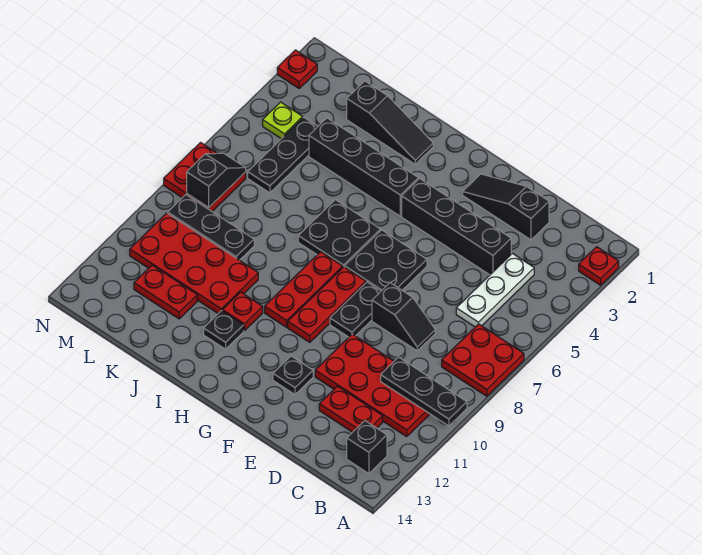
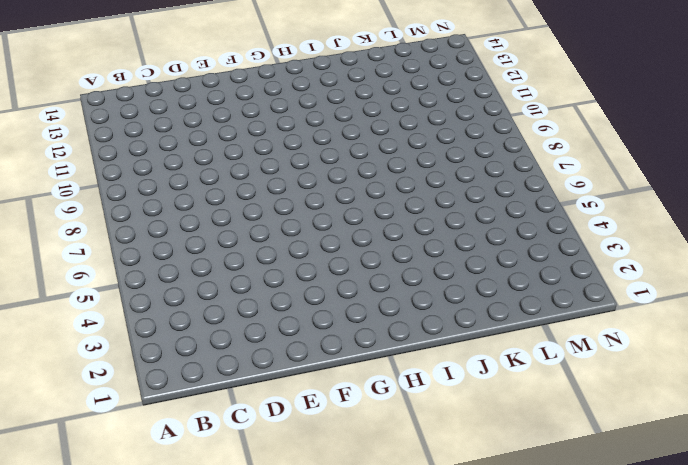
none -> red plate A2 level 1
none -> red plate A7:B8 level 1
none -> red plate B10:E11 level 1

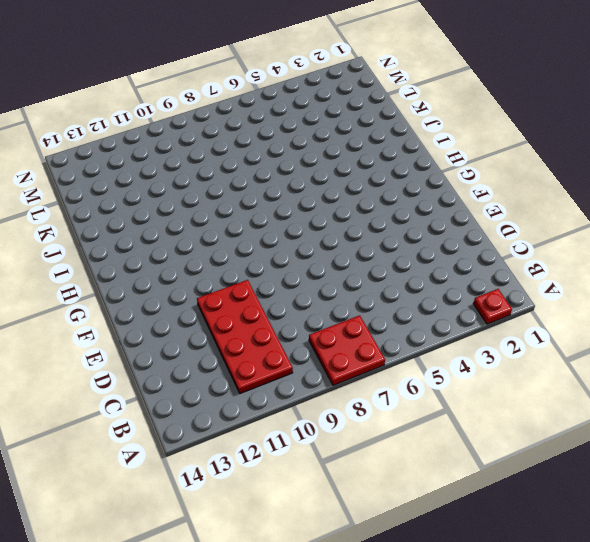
none -> black brick B13 level 1
none -> white plate C4:C6 level 1
none -> red plate C12:D12 level 1

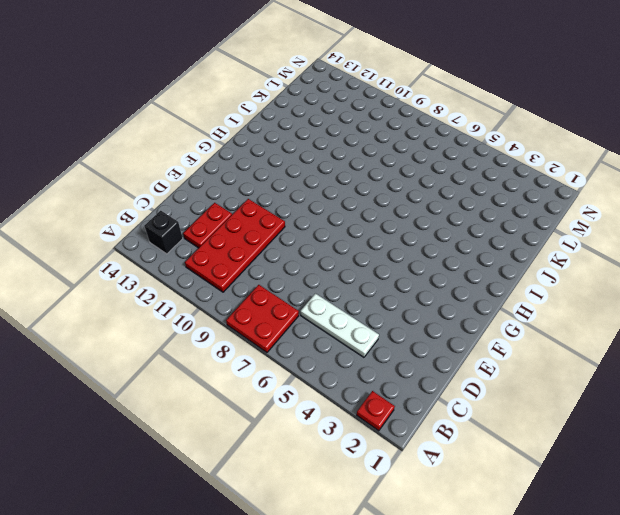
none -> black slope D2:F2 level 1 top D
none -> black brick D4:G4 level 1
none -> black slope D8:E8 level 1 top E

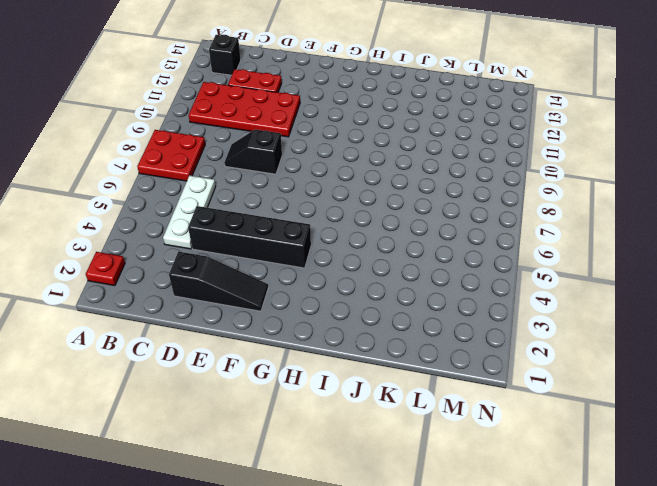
none -> black plate F6:G7 level 1
none -> black plate F8:F9 level 1
none -> black plate F12 level 1

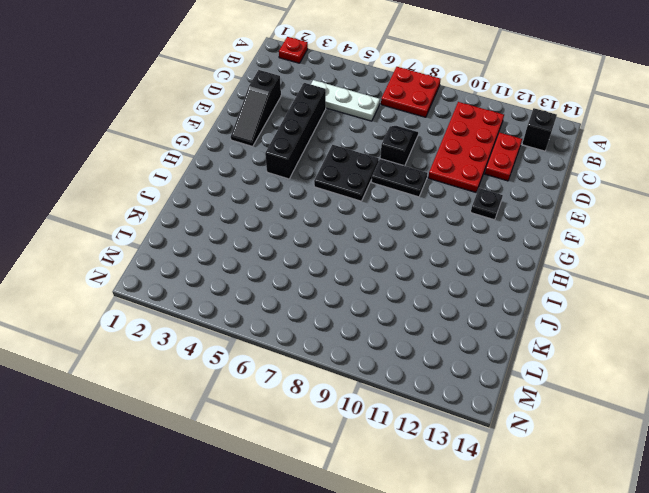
none -> red plate G8:G10 level 1
none -> black brick H4:K4 level 1
none -> black plate H6:I7 level 1

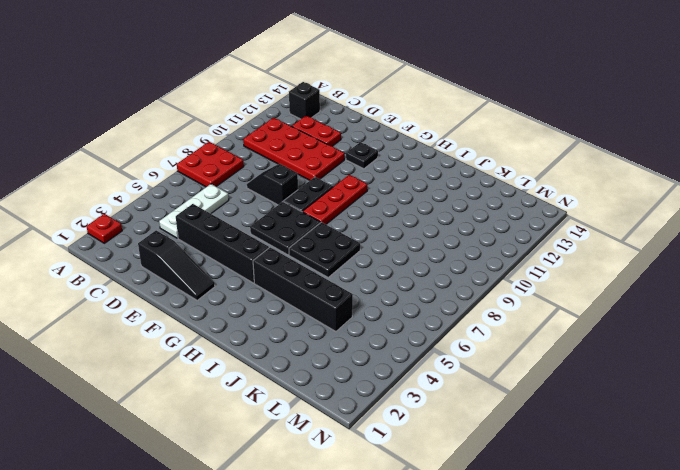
none -> red plate H8:H10 level 1
none -> black slope I2:K2 level 1 top K
none -> red plate I11 level 1

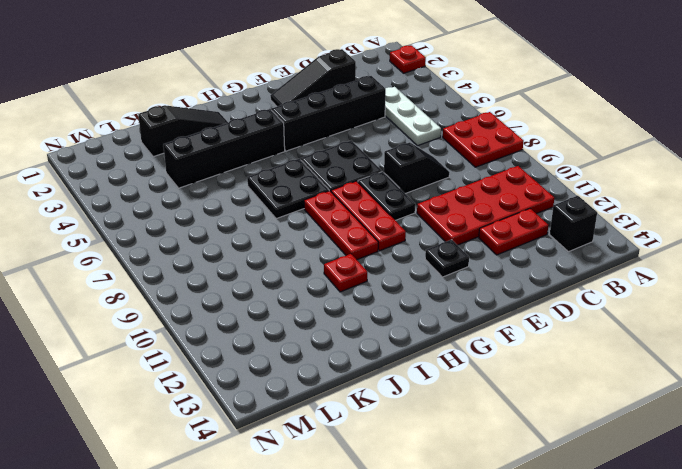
none -> black plate I12 level 1
none -> red plate J10:M11 level 1
none -> black plate K9:M9 level 1

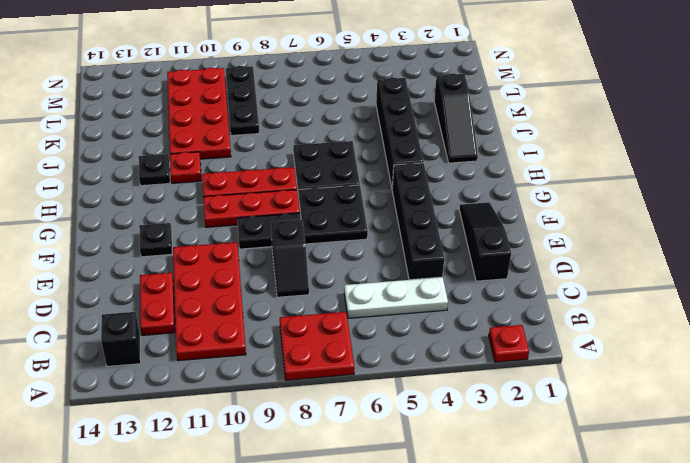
none -> red plate K12:L12 level 1
none -> black plate L4:L6 level 1
none -> lime plate M4 level 1

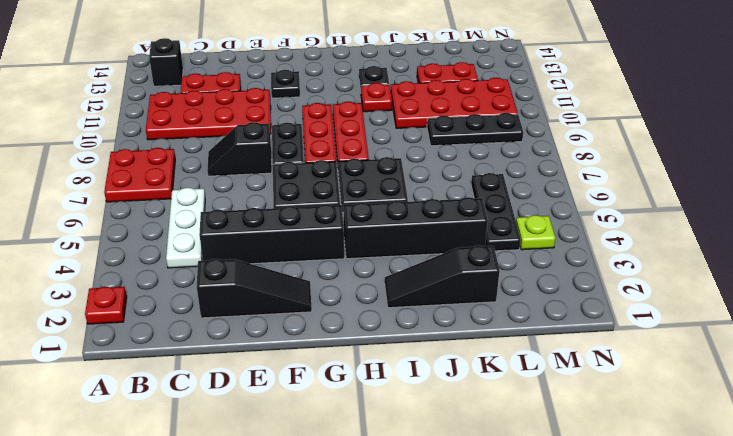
none -> red plate M7:N8 level 1
none -> red plate N2 level 1
none -> black plate A10:C10 level 2

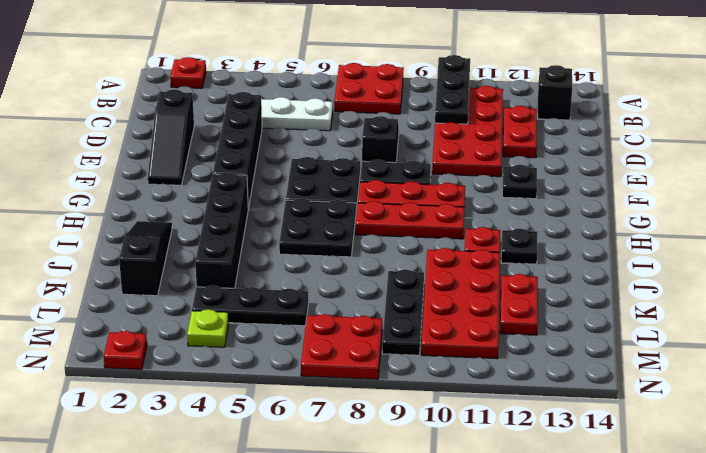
none -> black slope M7:M8 level 2 top 8

